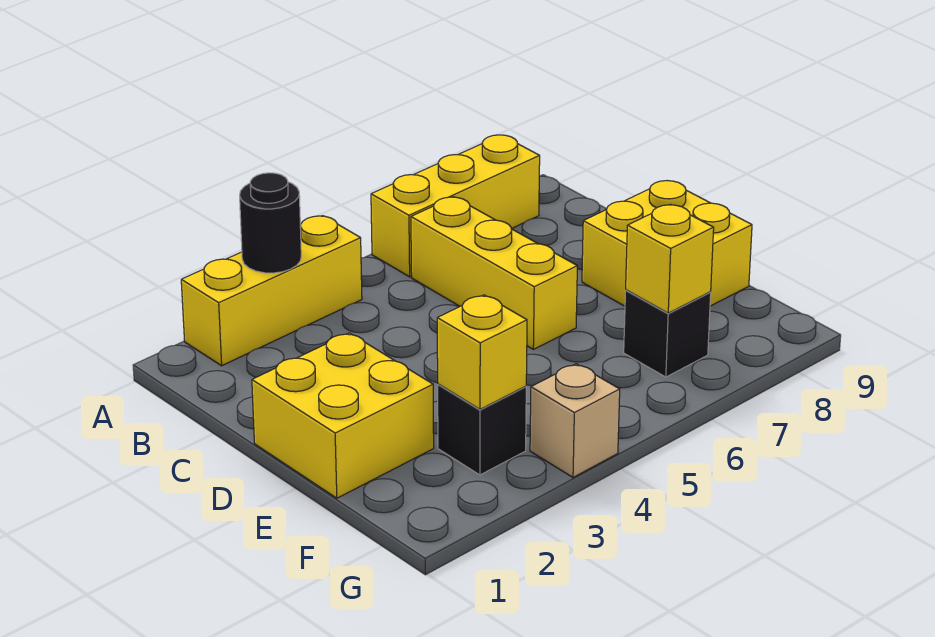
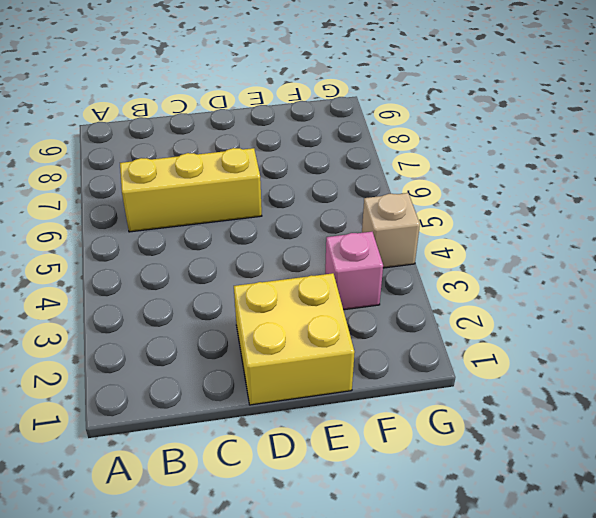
pink brick F3 level 1 -> black brick F3 level 1
none -> yellow brick A2:A4 level 1
none -> yellow brick A6:A8 level 1

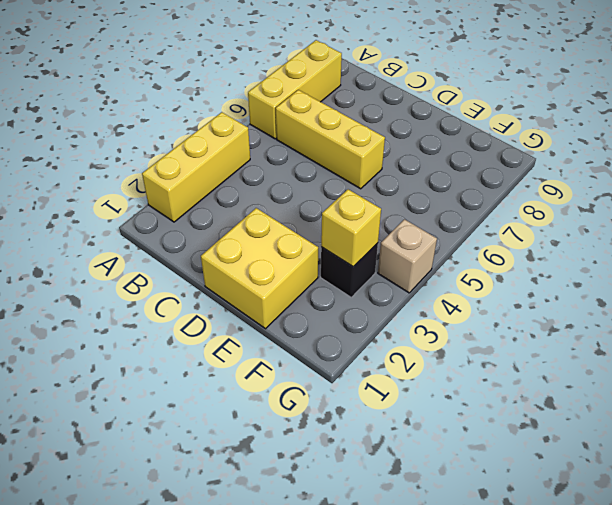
none -> yellow brick D8:E9 level 1
none -> black brick F7 level 1

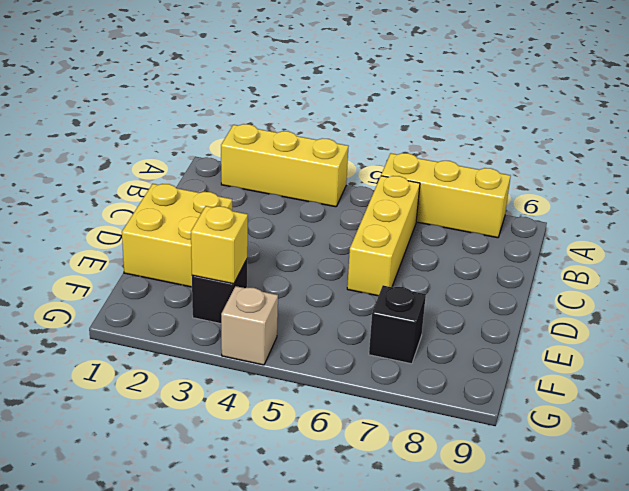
none -> yellow brick D8:E9 level 1
none -> black round brick A3 level 2

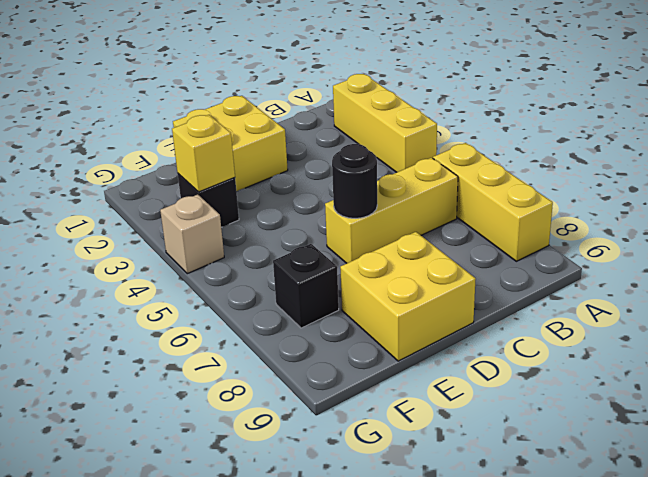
black round brick D6 level 2 -> black round brick A3 level 2
none -> yellow brick F7 level 2

